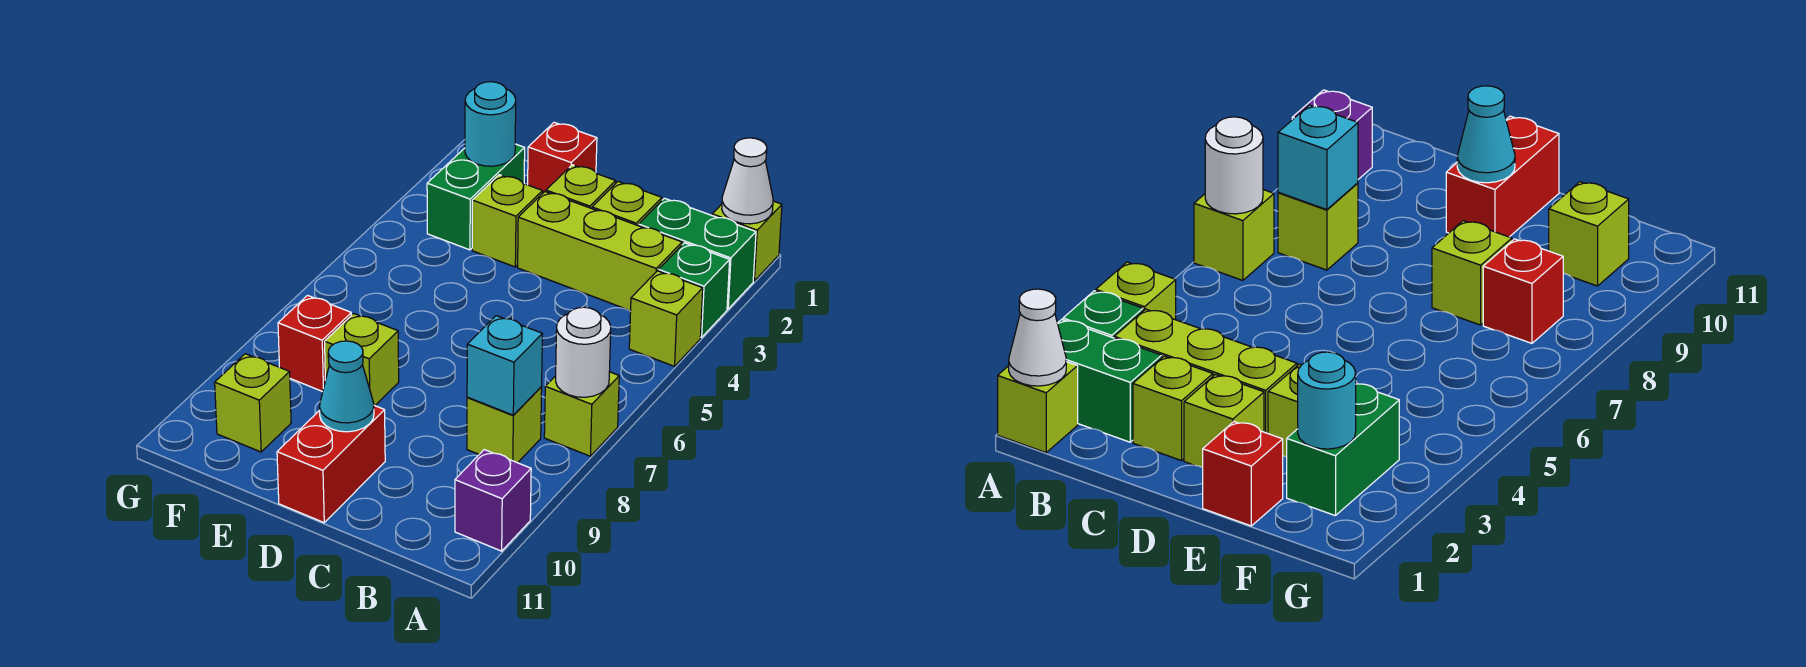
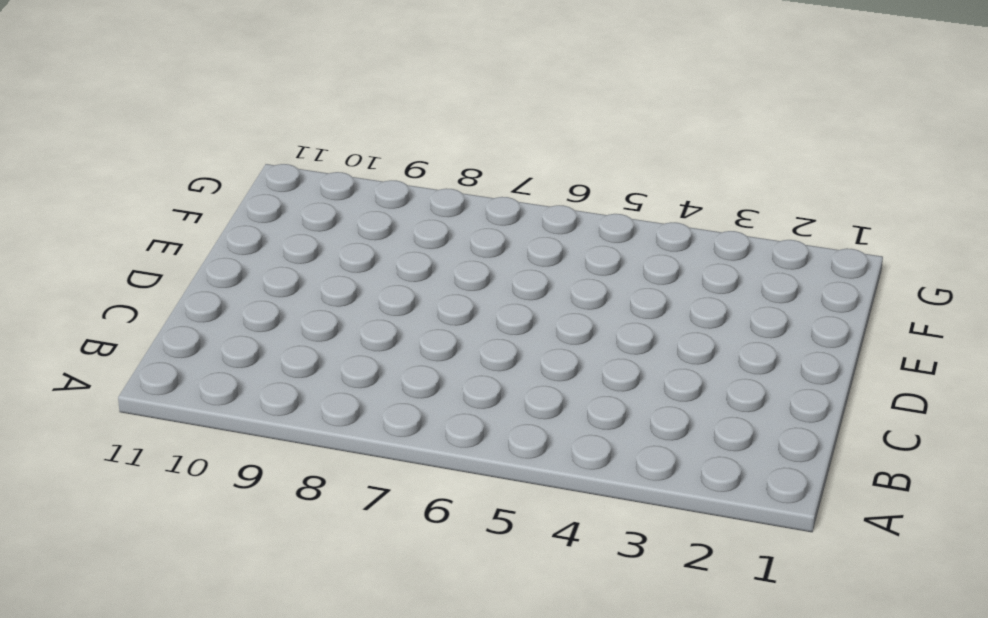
none -> lime brick A1 level 1
none -> green brick A2:B2 level 1
none -> green brick A3 level 1

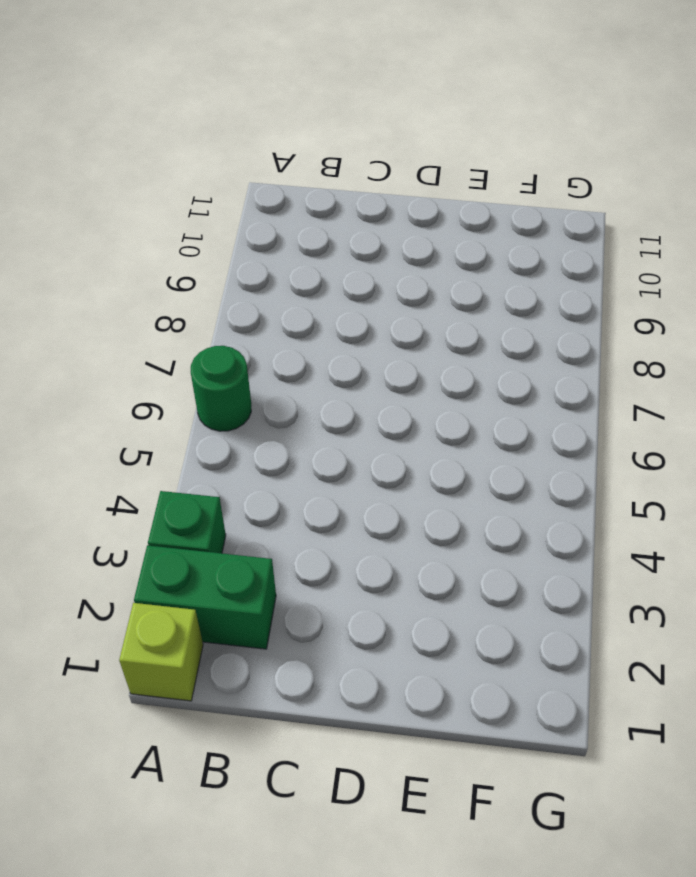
green round brick A6 level 1 -> none
none -> lime brick A4 level 1
none -> lime brick A7 level 1
none -> purple brick A10 level 1

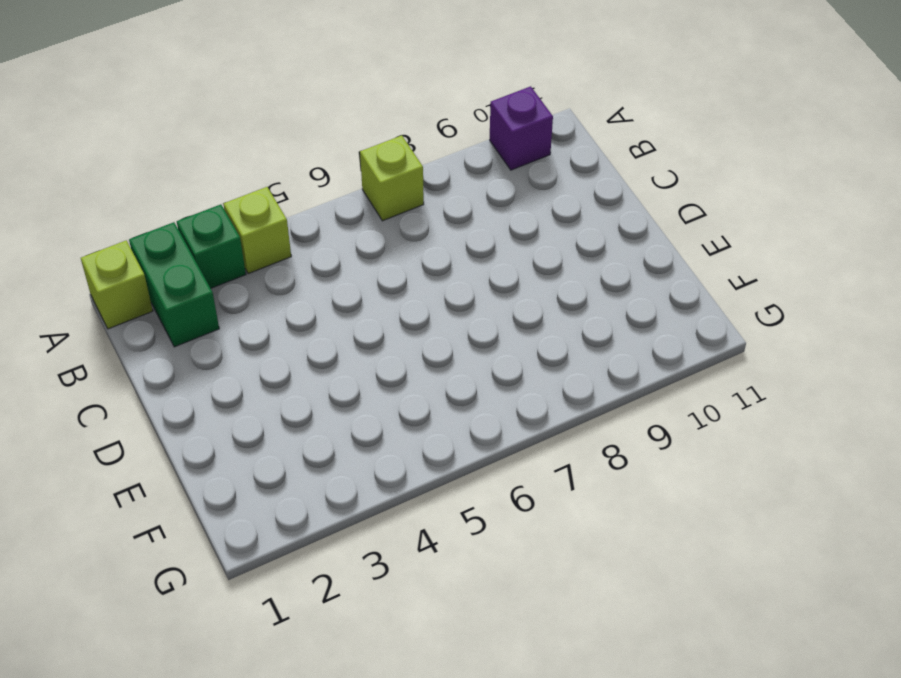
none -> lime brick B3:D3 level 1
none -> lime brick B8 level 1
none -> lime brick C2 level 1

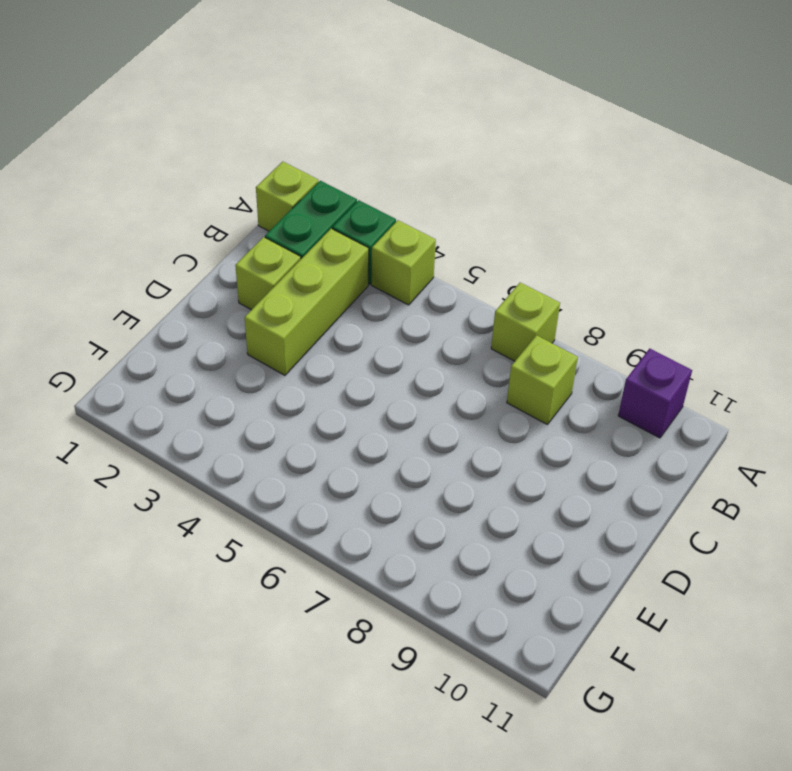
none -> lime brick D2 level 1
none -> red brick D10:D11 level 1
none -> red brick E1 level 1

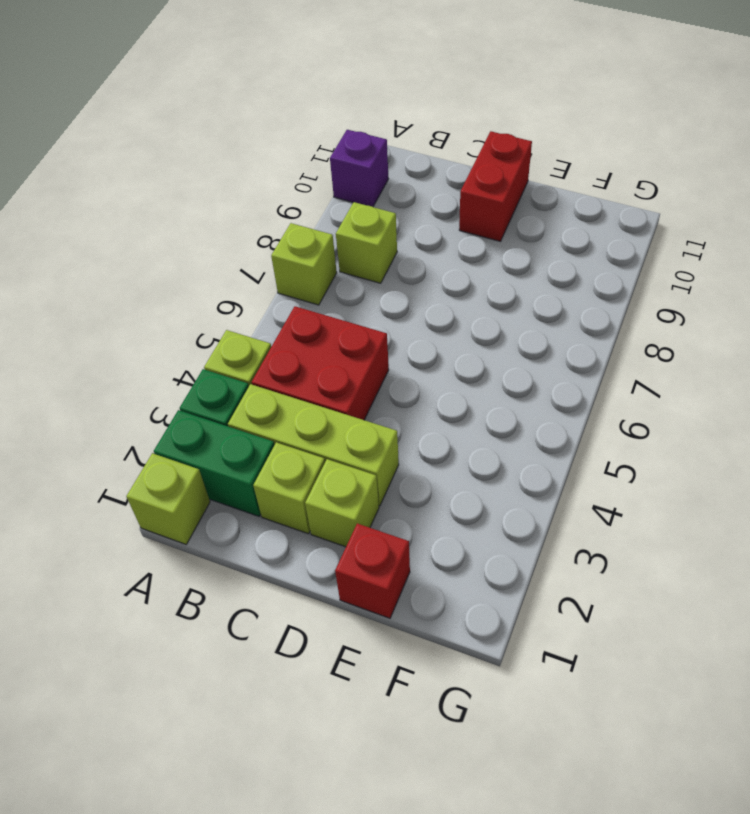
red brick B4:C5 level 1 -> none
none -> lime brick E3 level 1
none -> lime brick E8 level 1
none -> green brick F2:F3 level 1

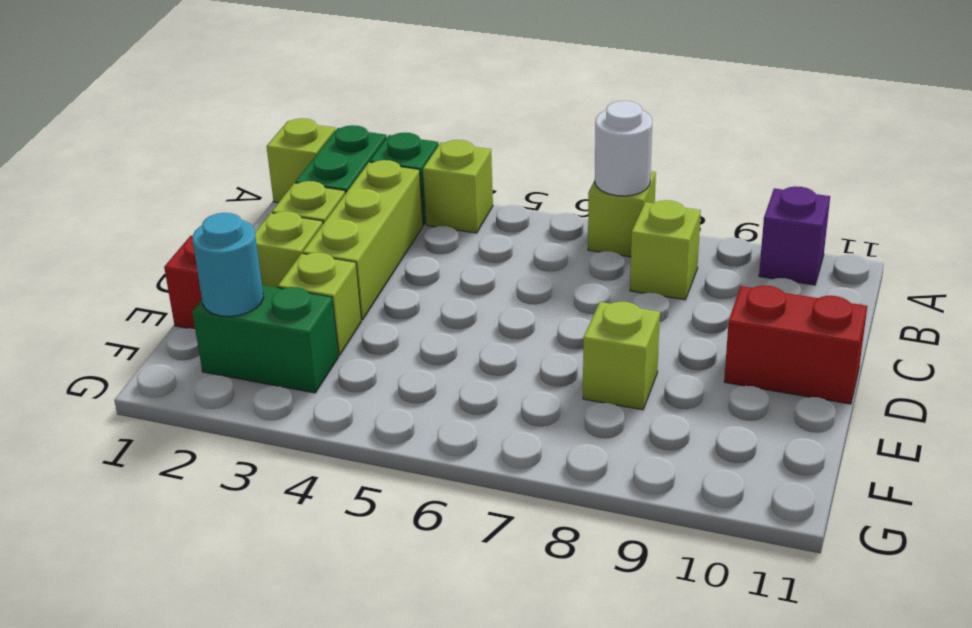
none -> red brick F8 level 1
none -> lime brick F10 level 1
none -> white cone A1 level 2

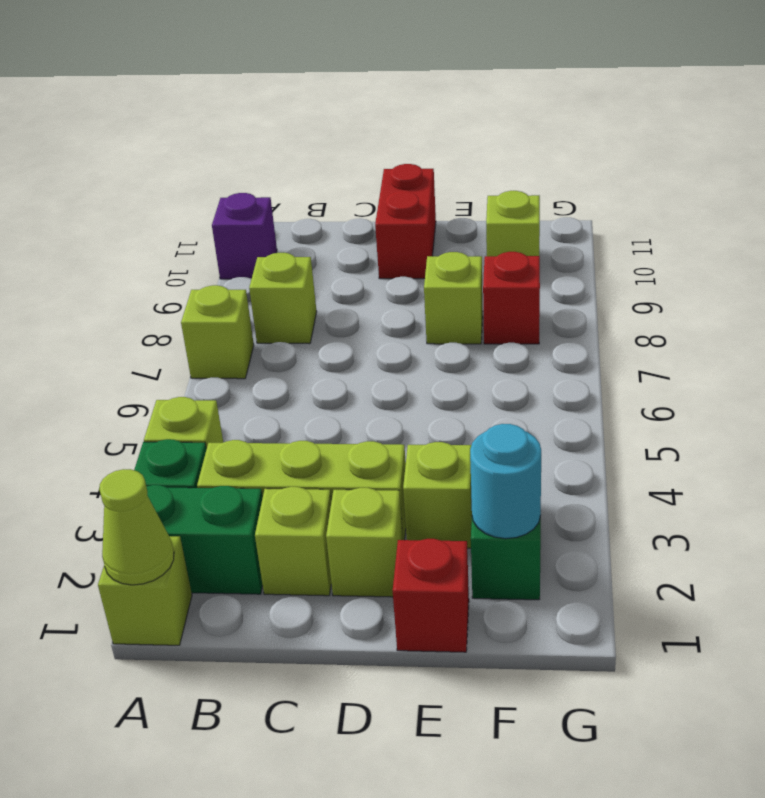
lime cone A1 level 2 -> white cone A1 level 2
none -> white round brick A7 level 2
none -> cyan brick B8 level 2
none -> cyan cone D10 level 2

